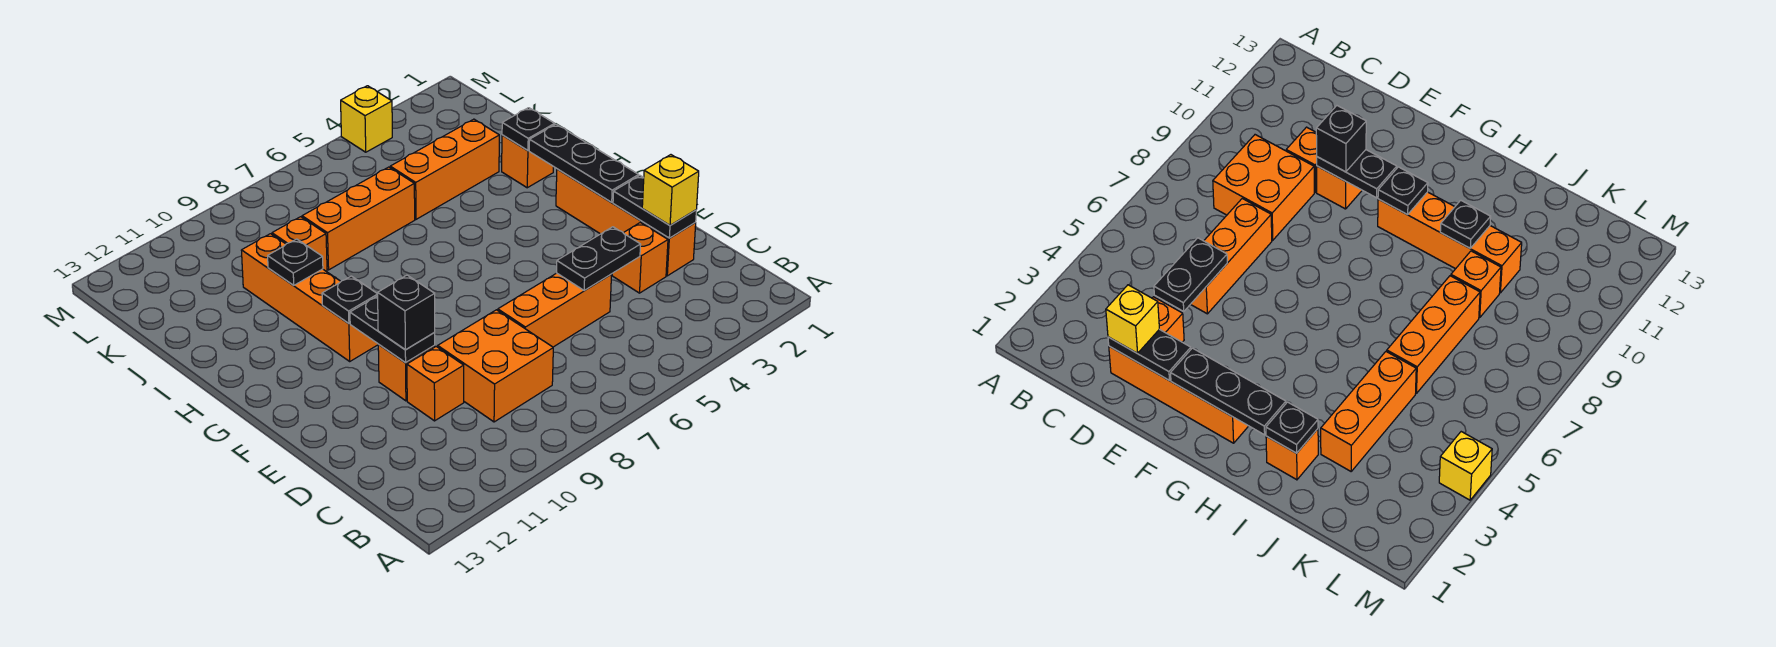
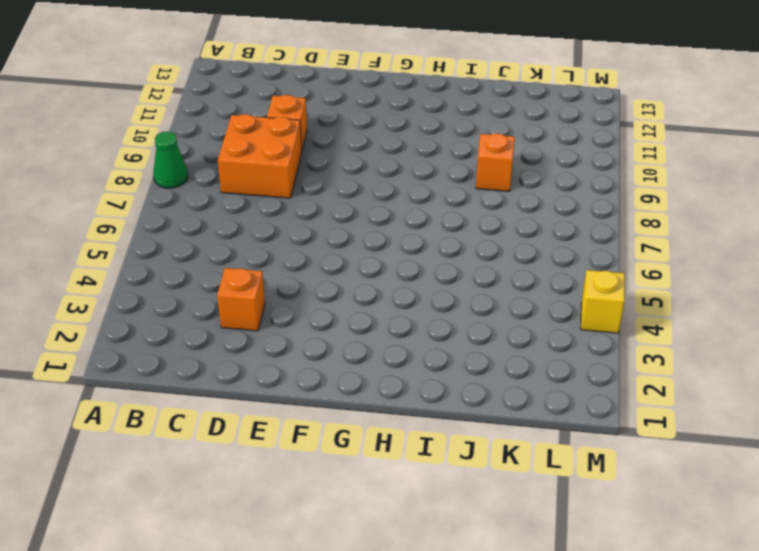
green cone A8 level 1 -> none
none -> orange brick D2:G2 level 1
none -> orange brick D5:D7 level 1
none -> orange brick E10 level 1

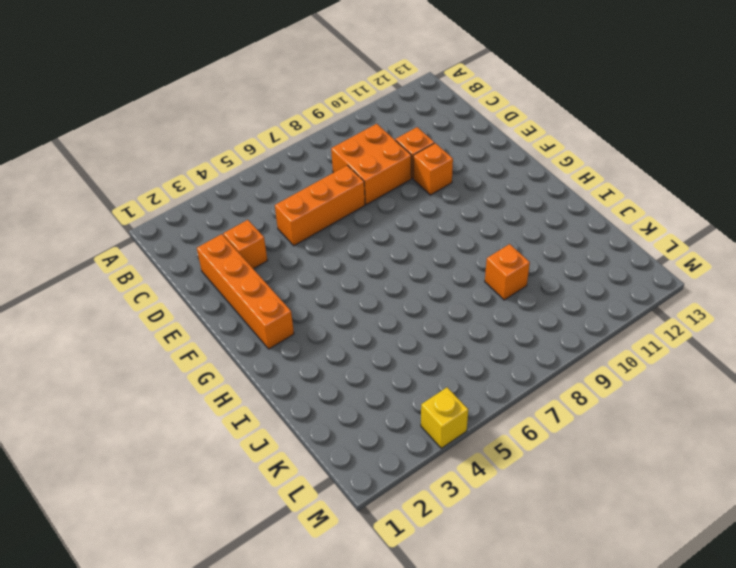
none -> orange brick G10:J10 level 1
none -> orange brick I2 level 1
none -> orange brick J3:J5 level 1

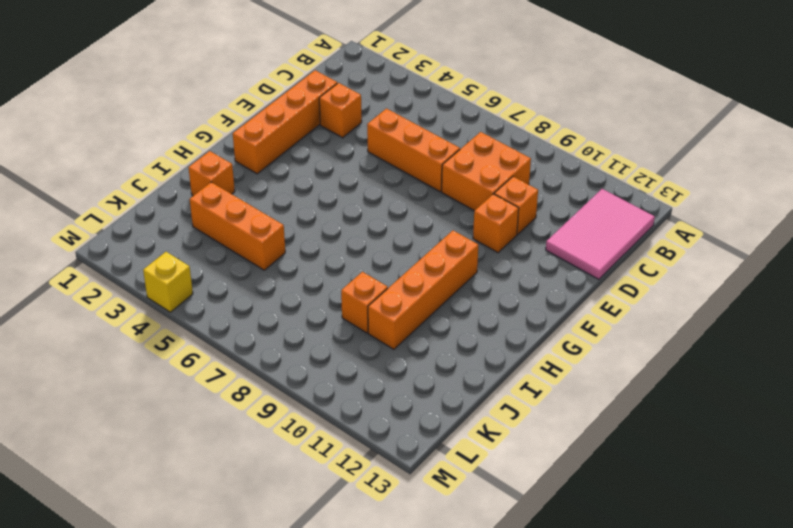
pink tile B12:D13 level 1 -> none
none -> orange brick J6:J8 level 1
none -> black plate D2:E2 level 2
none -> black plate D4:D5 level 2

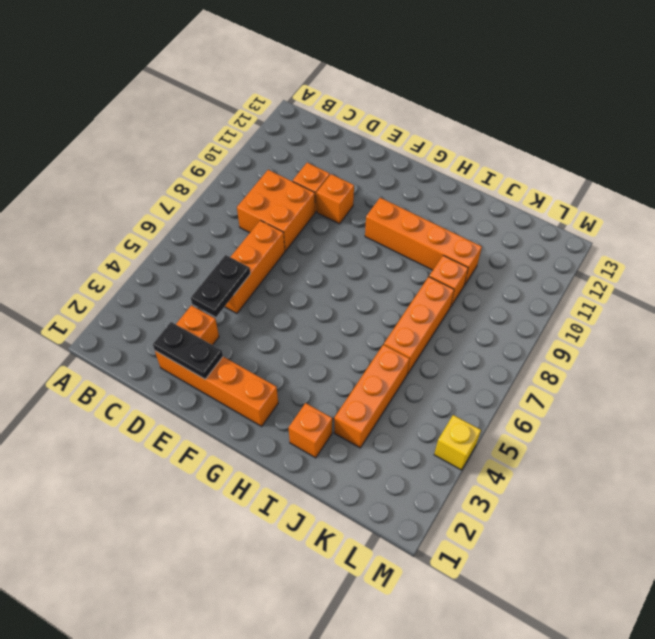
none -> black plate E10:F10 level 2
none -> black plate F2:H2 level 2
none -> black plate G10 level 2

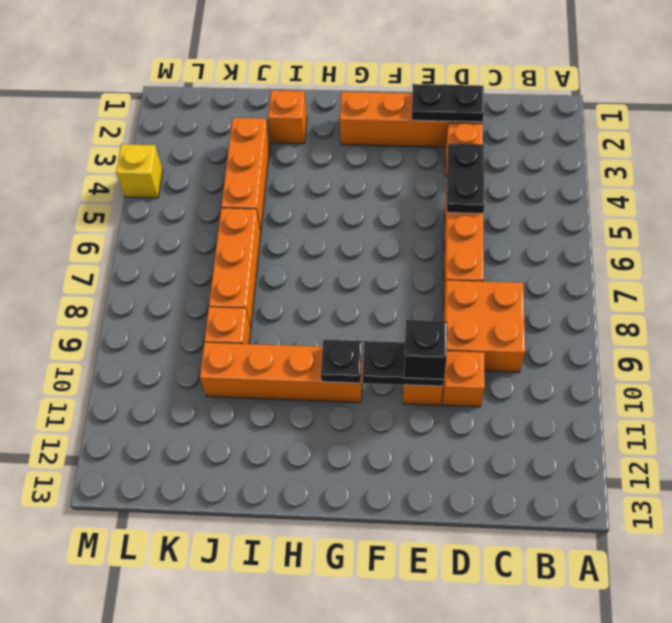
none -> black plate F2:H2 level 2
none -> black plate I2 level 2
none -> black plate I10 level 2

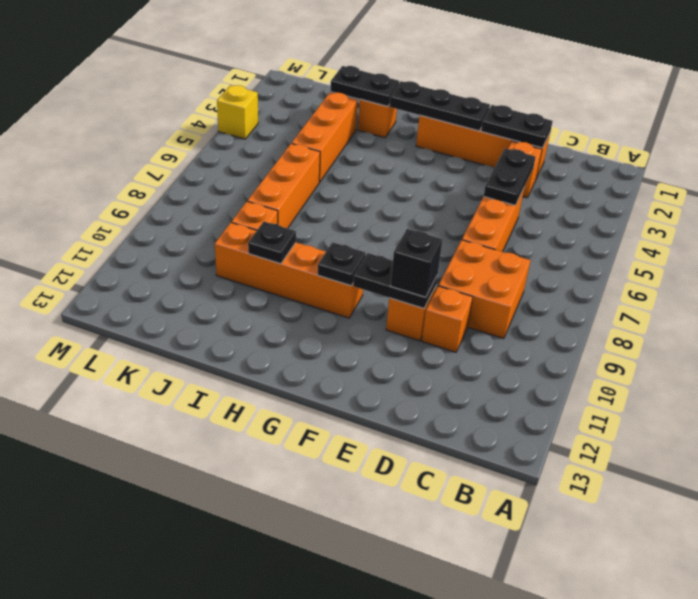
black plate I2:J2 level 2 -> black plate I2 level 2
none -> yellow brick D2 level 3

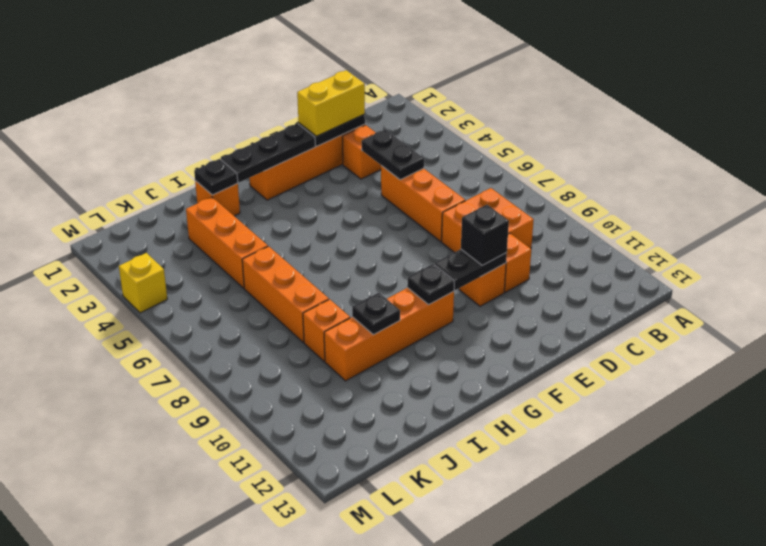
yellow brick D2:E2 level 3 -> yellow brick D2 level 3

